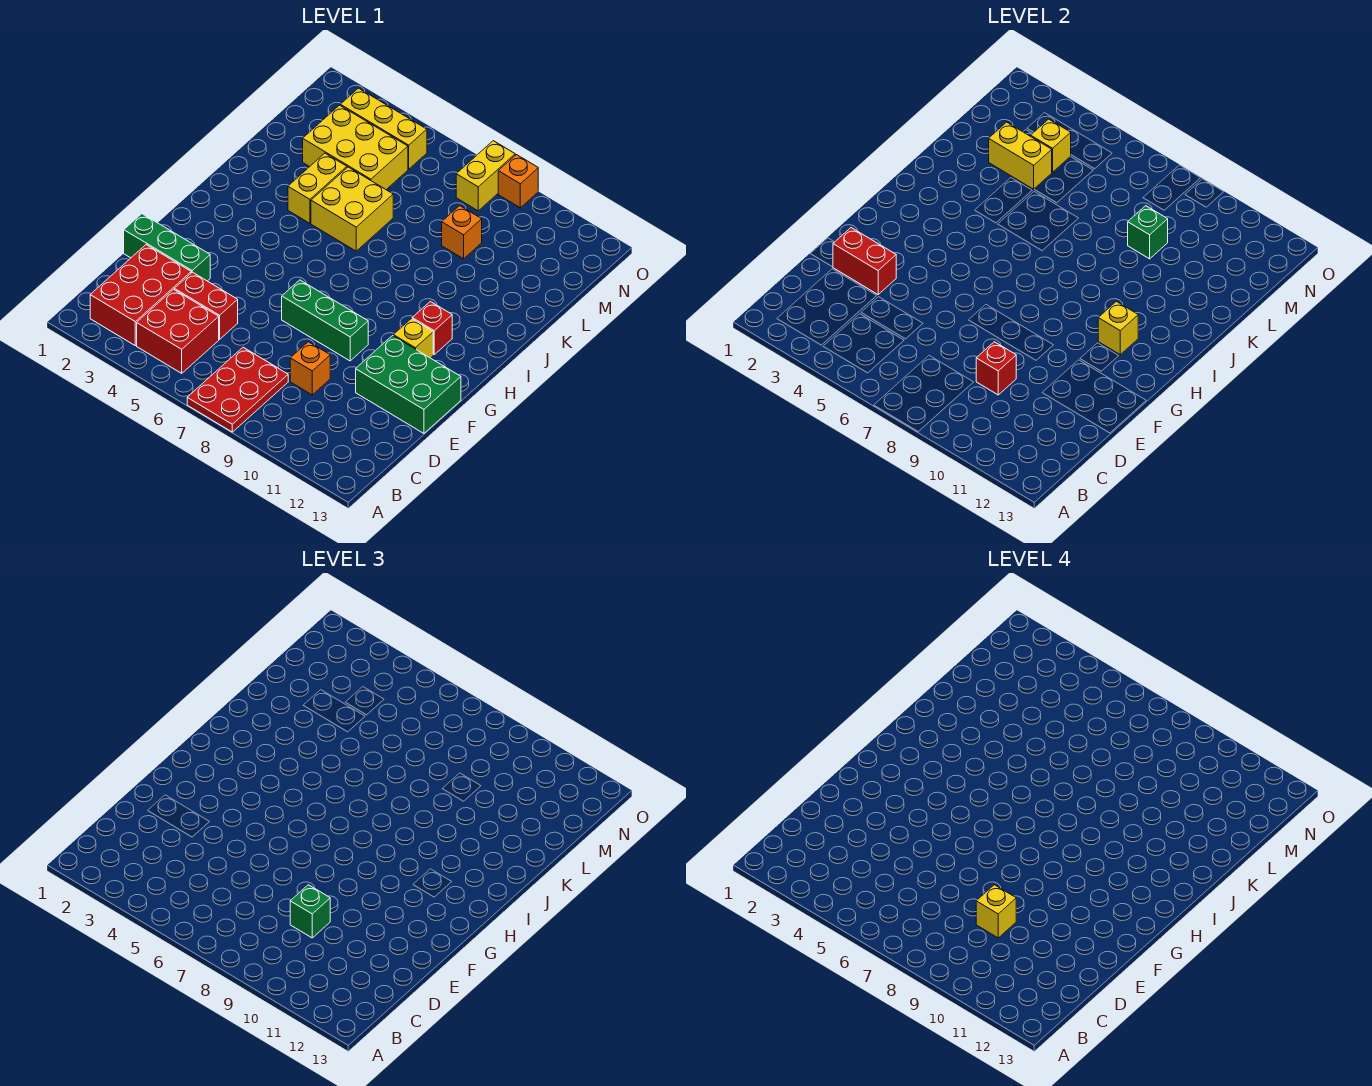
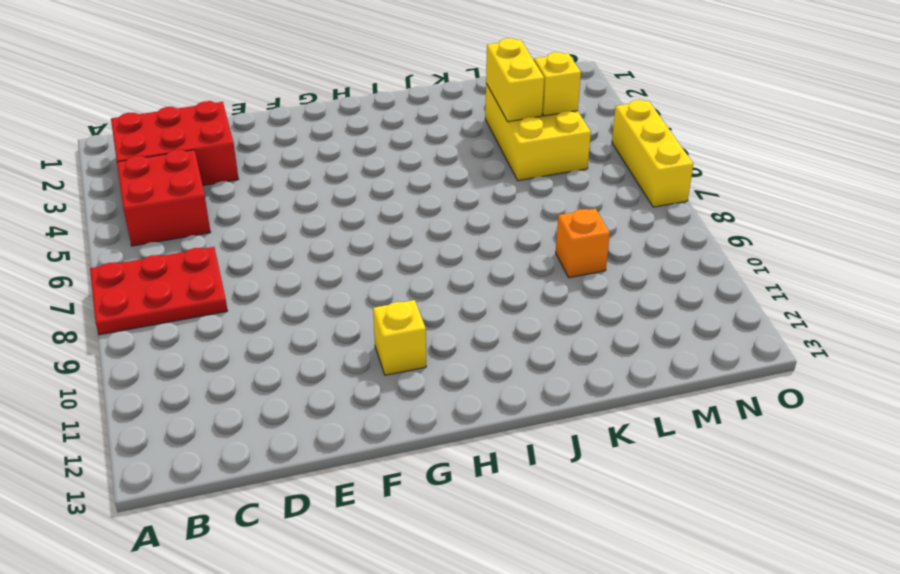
yellow brick O5:O7 level 1 -> yellow brick N3:N5 level 1
none -> red brick D4:D5 level 1
none -> orange brick D9 level 1
none -> green brick E1:E3 level 1

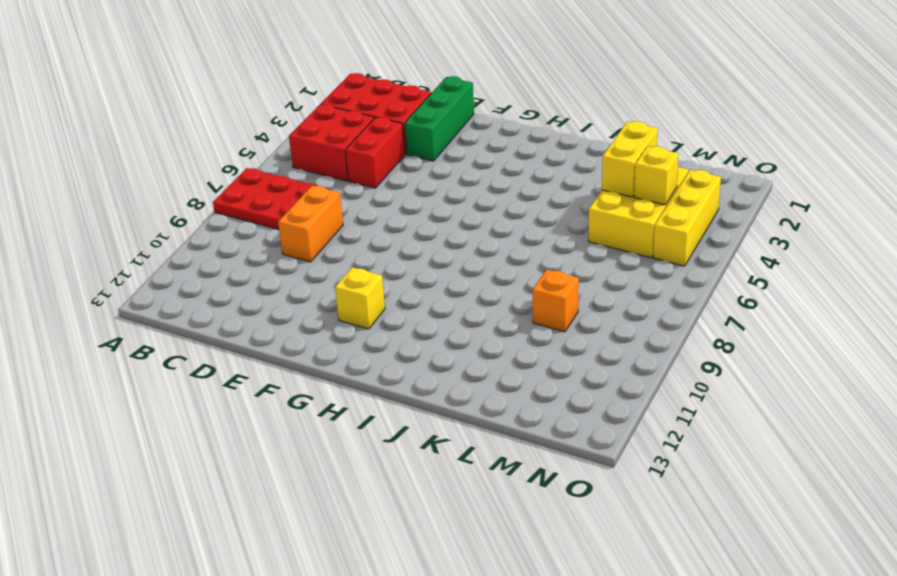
orange brick D8:D9 level 1 -> orange brick D9 level 1
none -> green brick E11:F13 level 1
none -> green brick F7:F9 level 1
none -> red brick H11 level 1

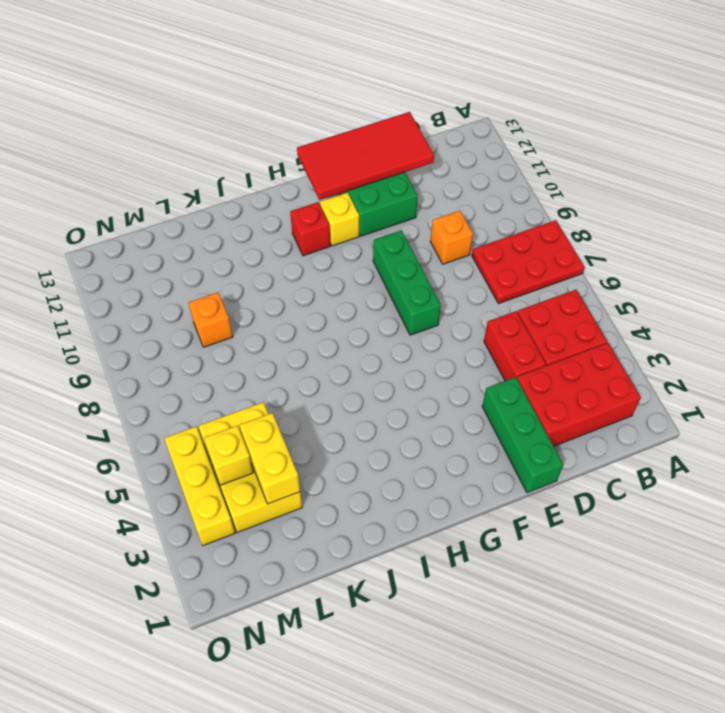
red tile D12:G13 level 2 -> none
none -> yellow brick J4:K4 level 1
none -> yellow brick J5:K6 level 1
none -> yellow brick N8:O8 level 1

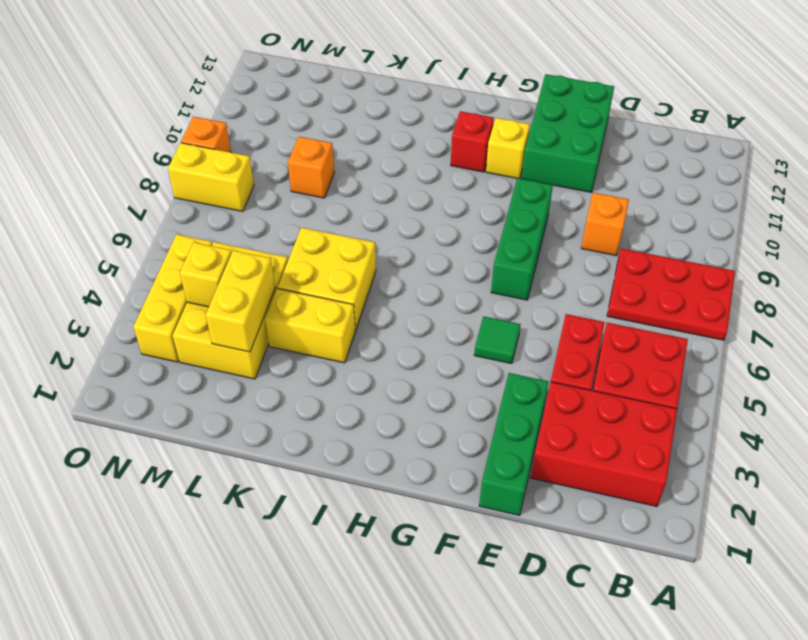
green tile F5 level 1 -> none
none -> red brick D9 level 2
none -> red brick E2:E3 level 2
none -> yellow brick H11 level 2

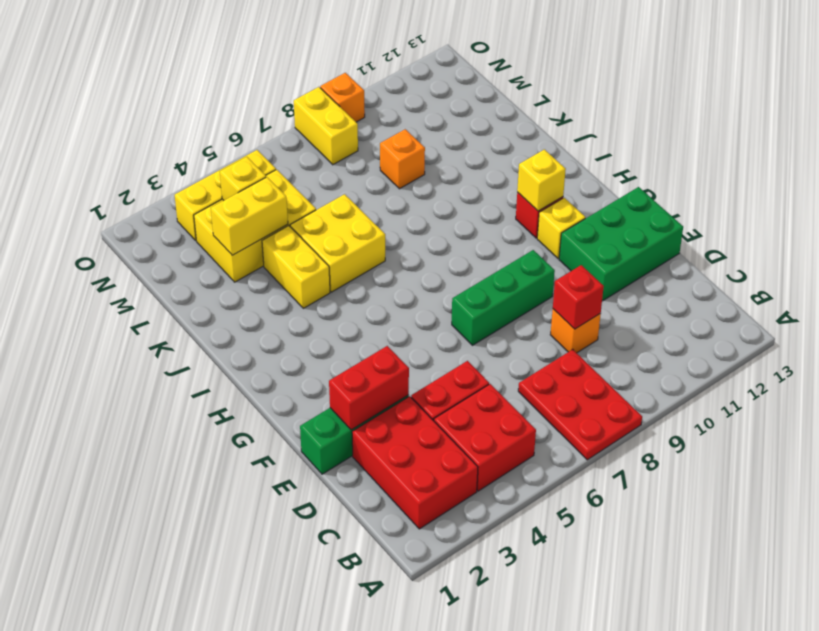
none -> green brick L9 level 2
none -> green brick D9 level 3
none -> yellow brick D9 level 4

